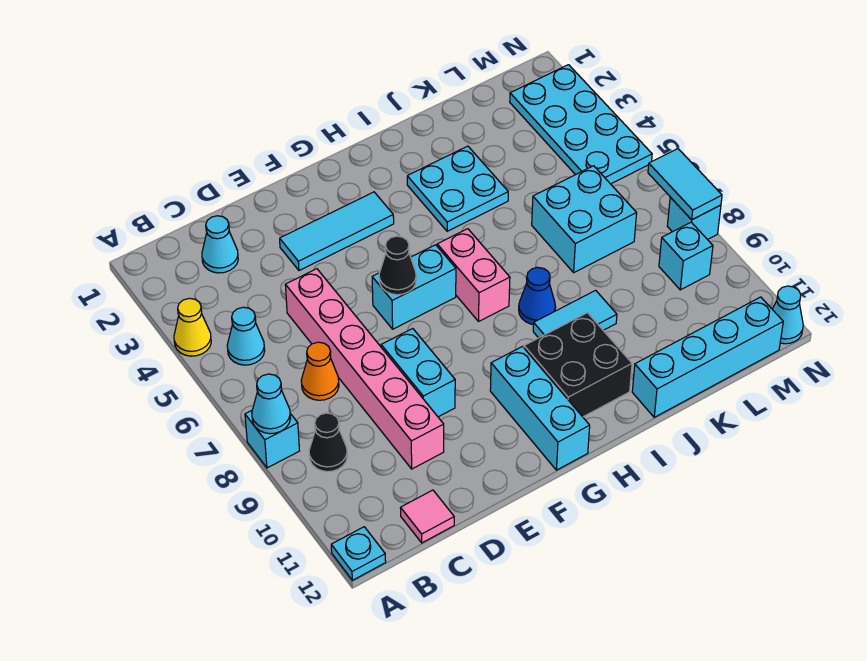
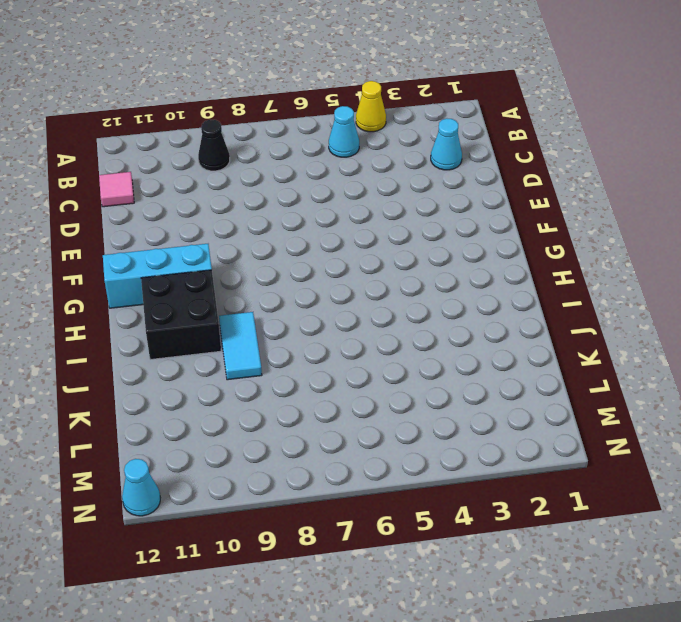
none -> cyan brick A8 level 1
none -> cyan plate A12 level 1
none -> orange cone C7 level 1

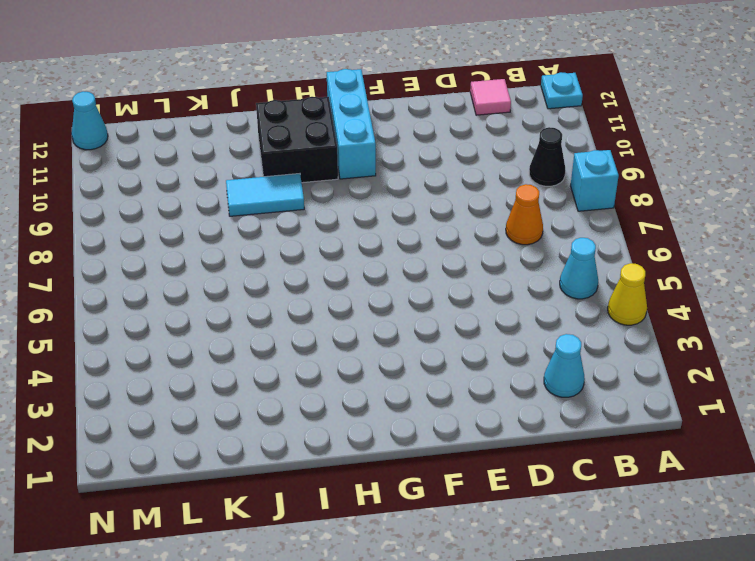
none -> pink brick D5:D10 level 1
none -> cyan tile E3:G3 level 1
none -> cyan brick E8:E9 level 1

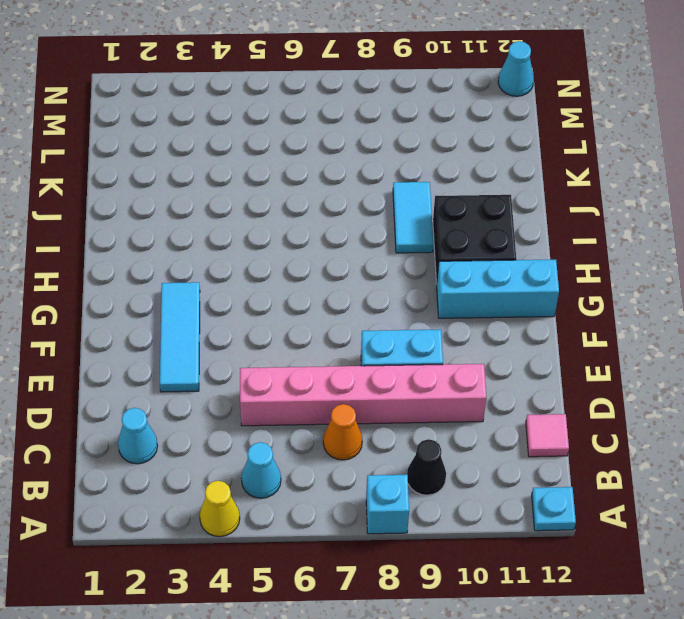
none -> cyan brick F6:G6 level 1
none -> pink brick H6:H7 level 1
none -> cyan plate I3:J4 level 1

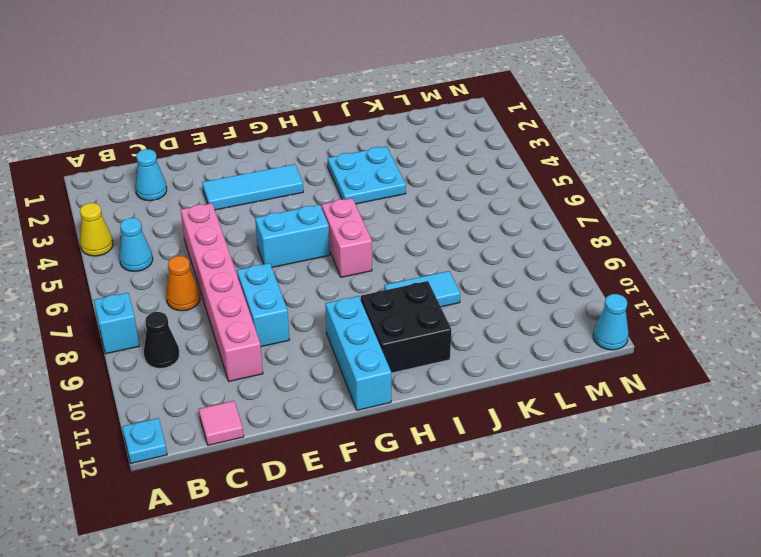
none -> blue cone I8 level 1
none -> cyan brick J12:M12 level 1
none -> cyan brick K6:L7 level 1

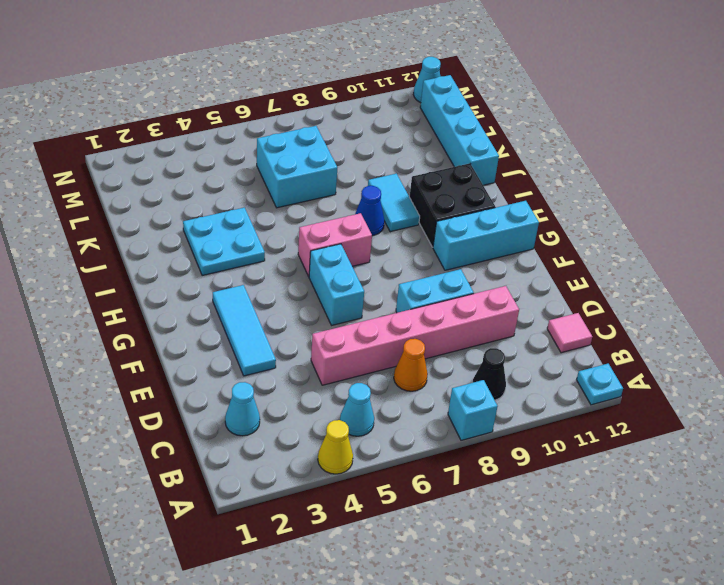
none -> cyan plate M2:N5 level 1
none -> cyan brick M9 level 1
none -> cyan brick N8 level 1

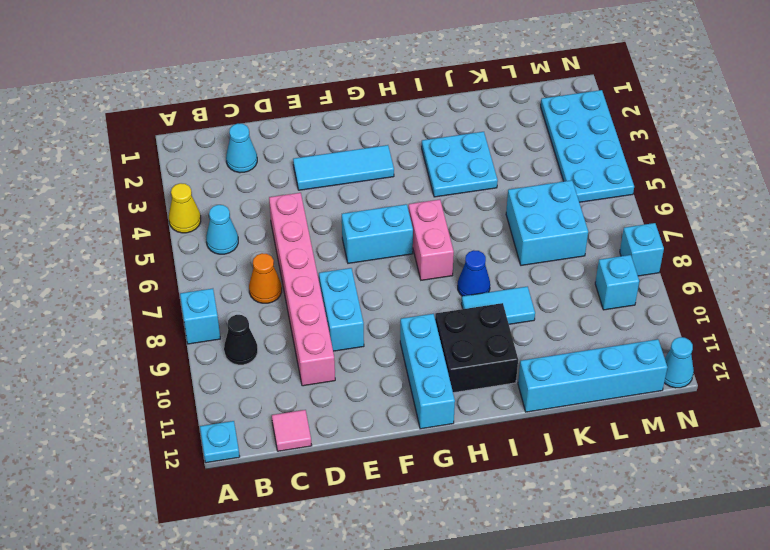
none -> cyan cone A8 level 2
none -> black cone F6 level 2
none -> cyan tile N7:N8 level 2

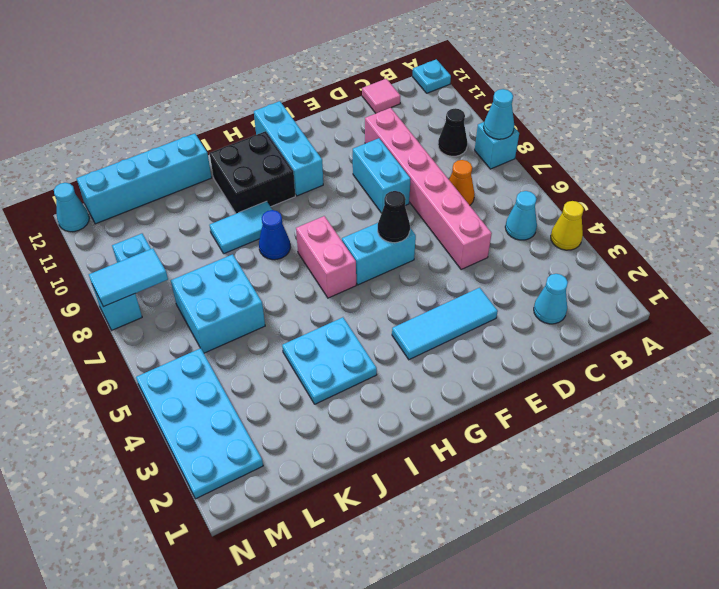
cyan tile M8:N8 level 2 -> cyan tile N7:N8 level 2

